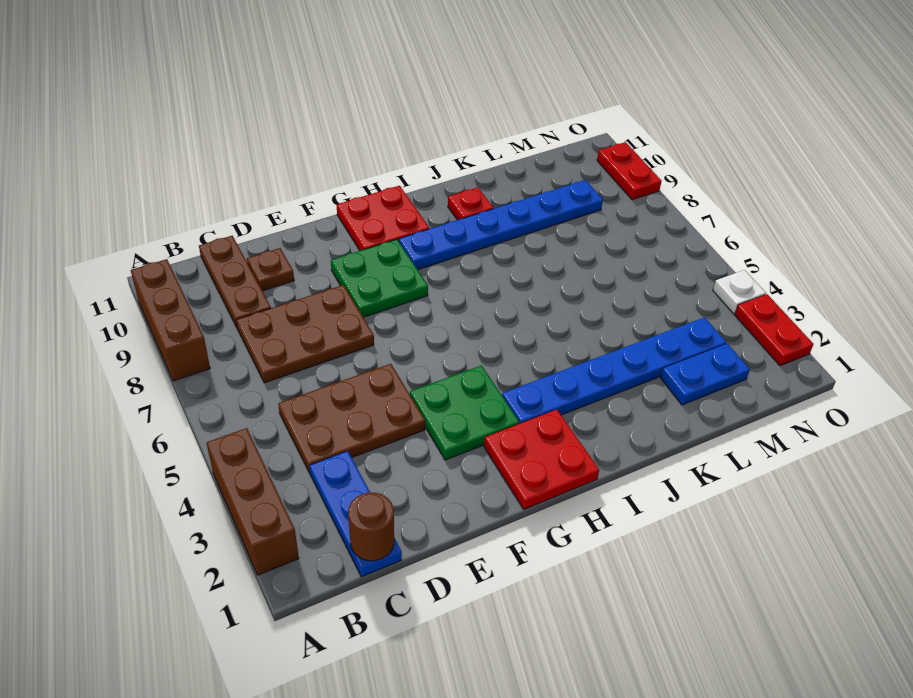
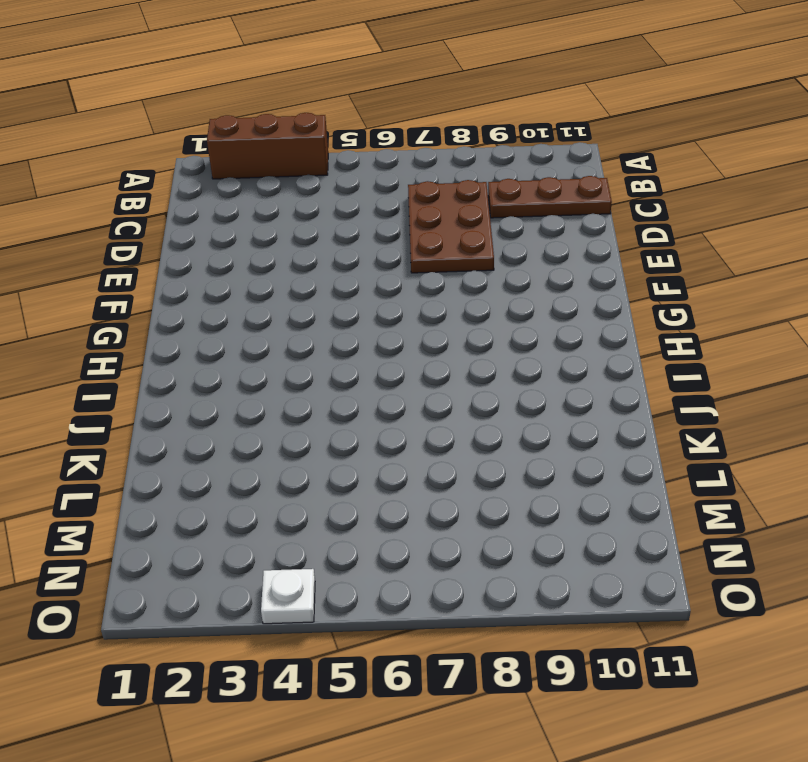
none -> brown brick A8:A10 level 1
none -> blue plate C1:C3 level 1
none -> brown plate C4:E5 level 1

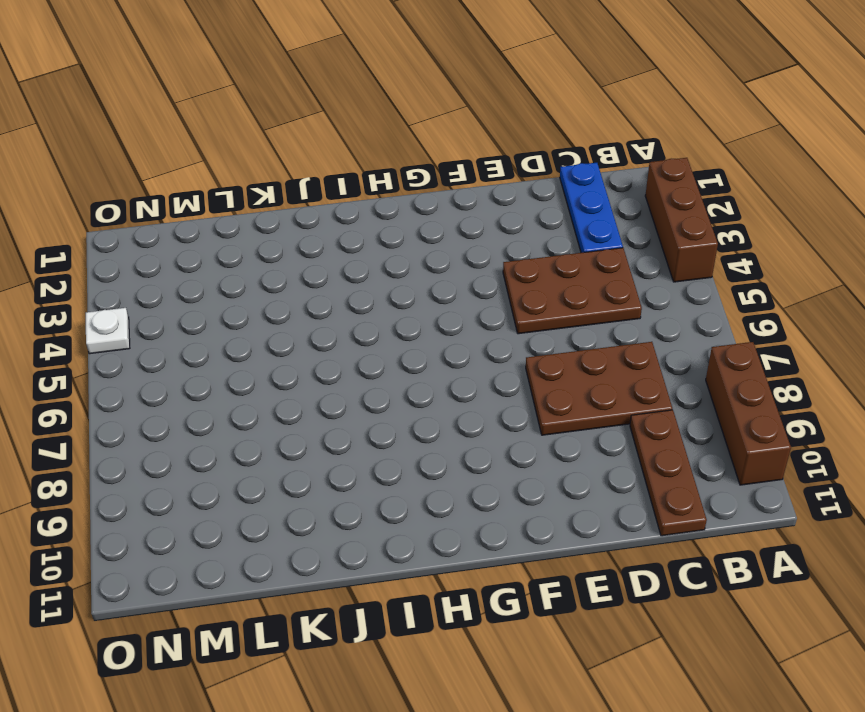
none -> brown plate D10 level 1
none -> green plate F3:G4 level 1
none -> green plate F8:G9 level 1

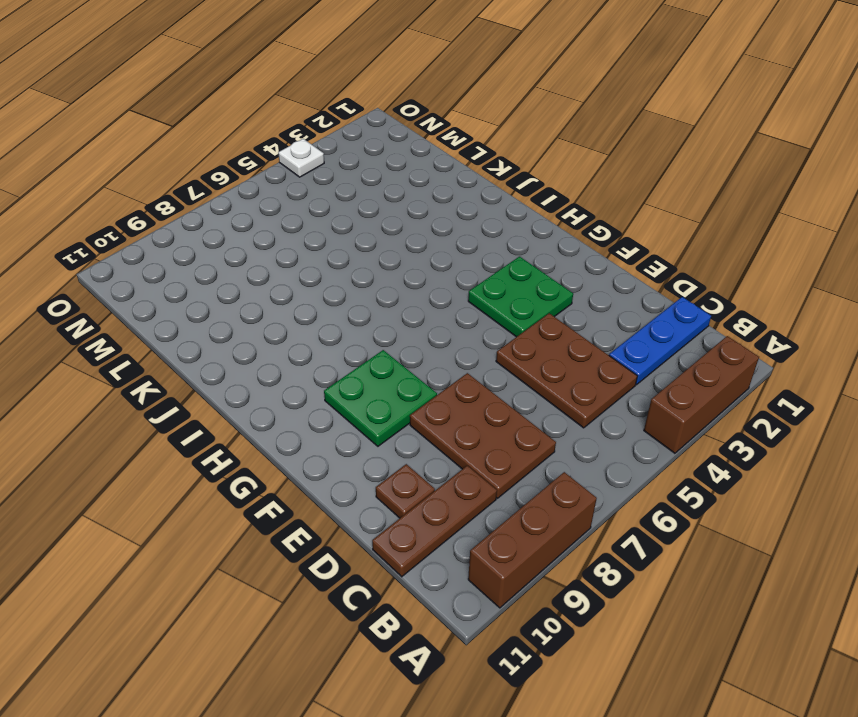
none -> red plate G1:H2 level 1
none -> red plate G10:H11 level 1
none -> blue plate H3:M3 level 1

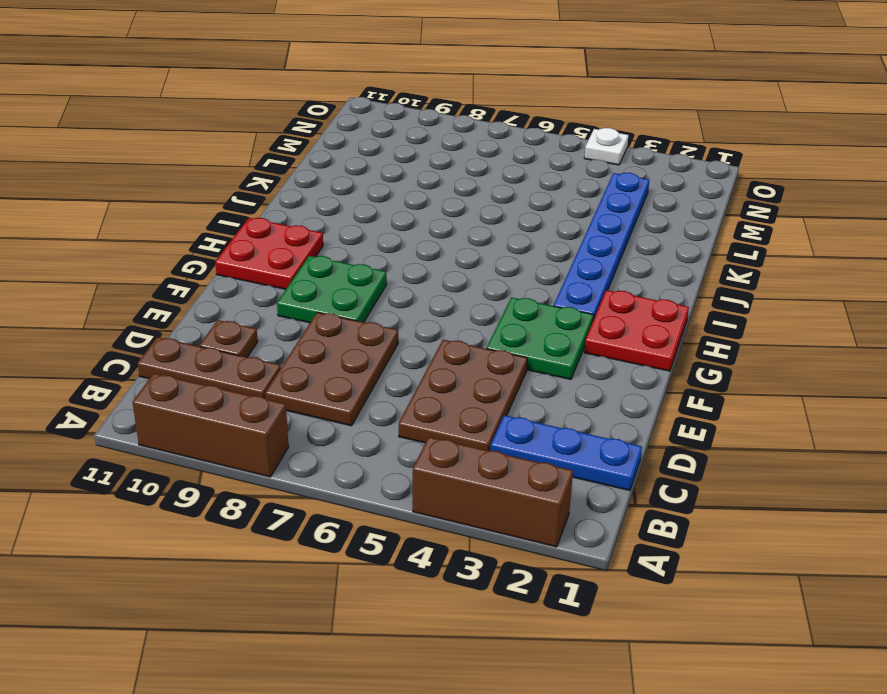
none -> blue plate H9:M9 level 1
none -> red plate J10 level 1
none -> blue plate L2:M2 level 1

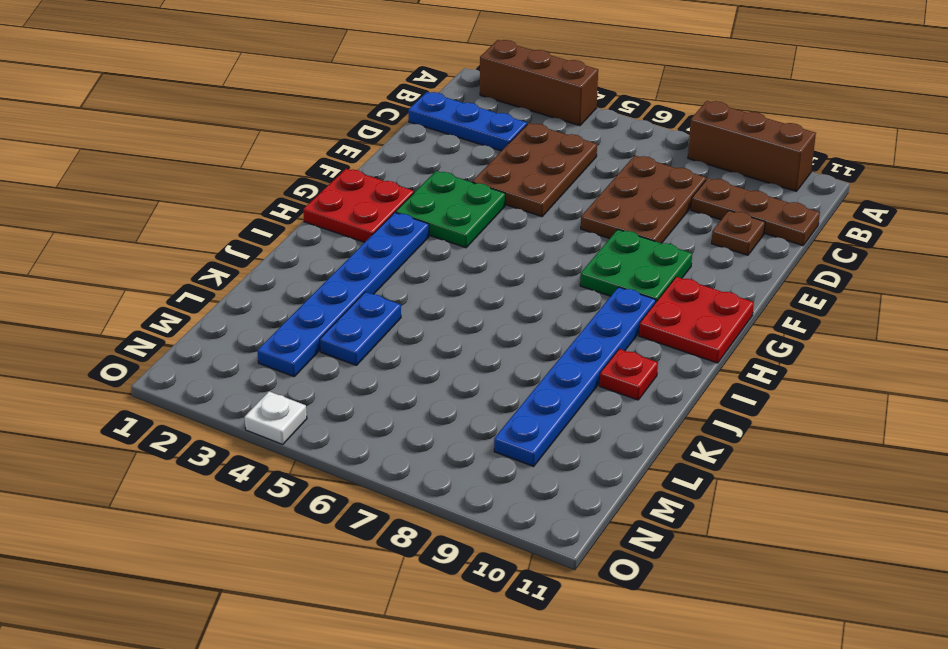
blue plate K4:L4 level 1 -> blue plate L2:M2 level 1
none -> red plate O2:O3 level 1
none -> red plate O9:O10 level 1
none -> brown round brick C1 level 2

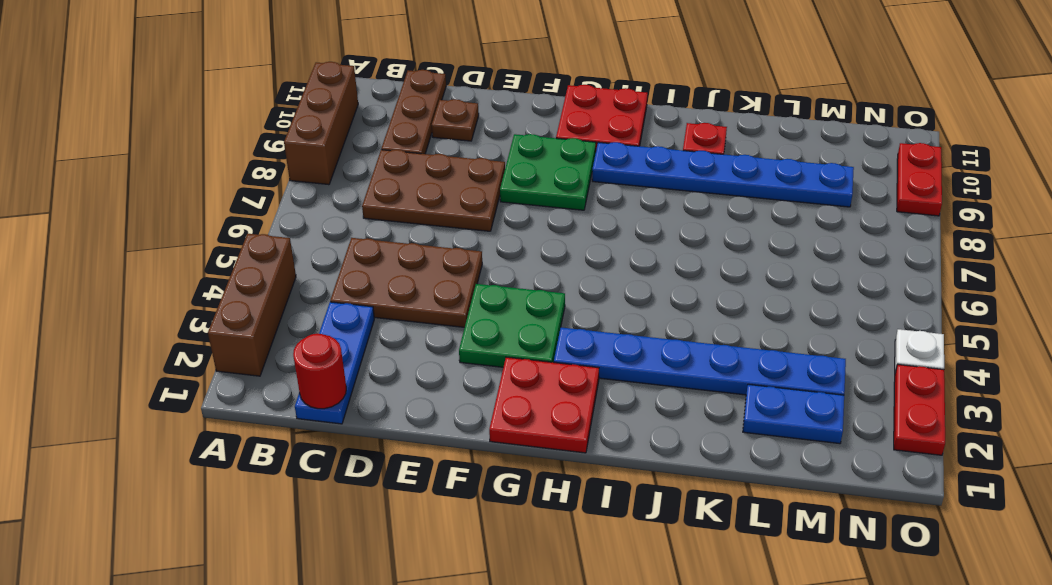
red round brick C1 level 2 -> brown round brick C1 level 2

